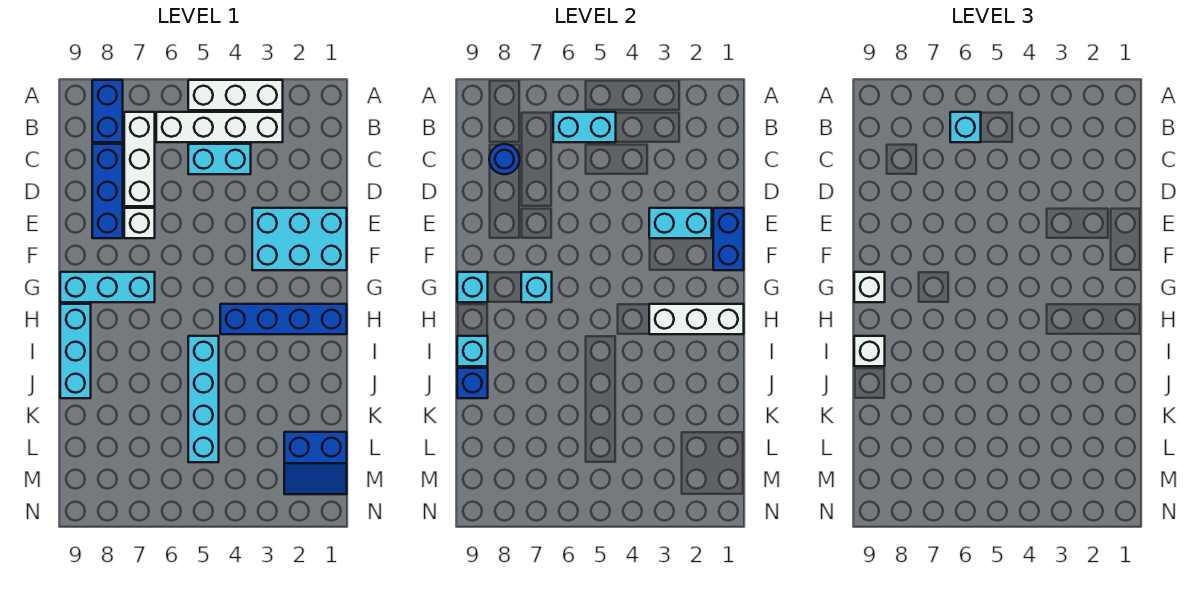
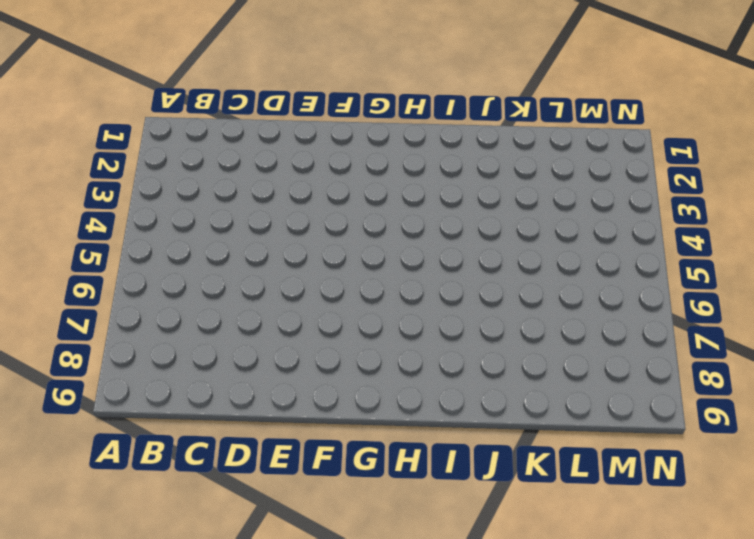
none -> white brick A3:A5 level 1
none -> blue brick A8:B8 level 1
none -> white brick B3:B6 level 1

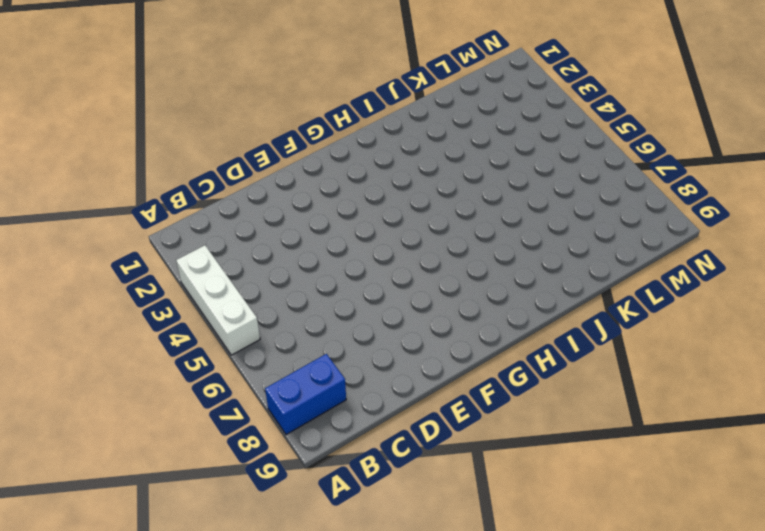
none -> white brick B3:B6 level 1
none -> white brick B7:D7 level 1
none -> cyan brick C4:C5 level 1

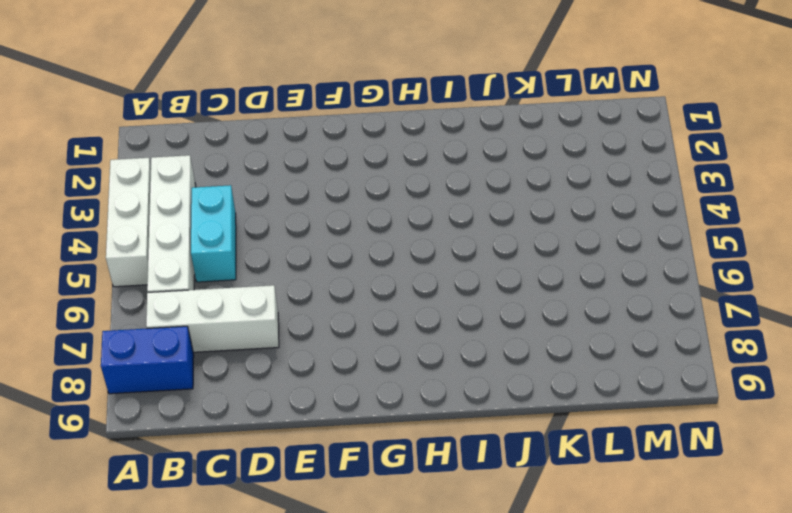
none -> blue brick C8:E8 level 1
none -> cyan brick E1:F3 level 1
none -> white brick E7 level 1

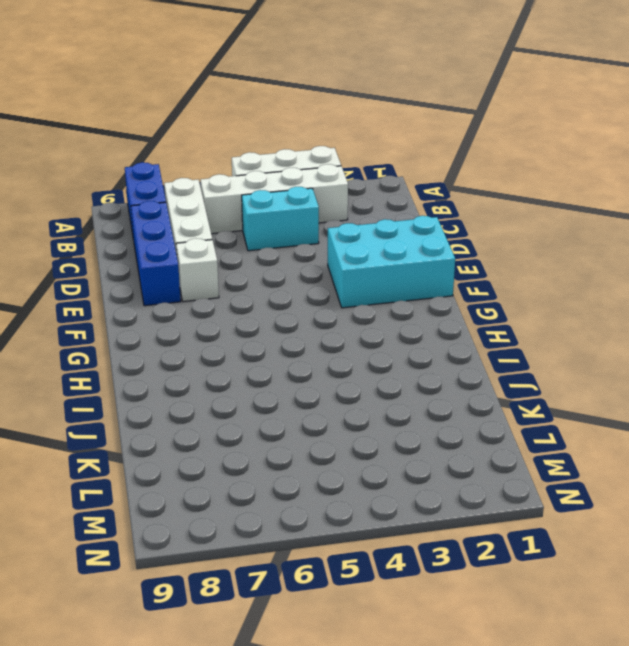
none -> cyan brick G7:G9 level 1
none -> blue brick H1:H4 level 1
none -> cyan brick H9:J9 level 1

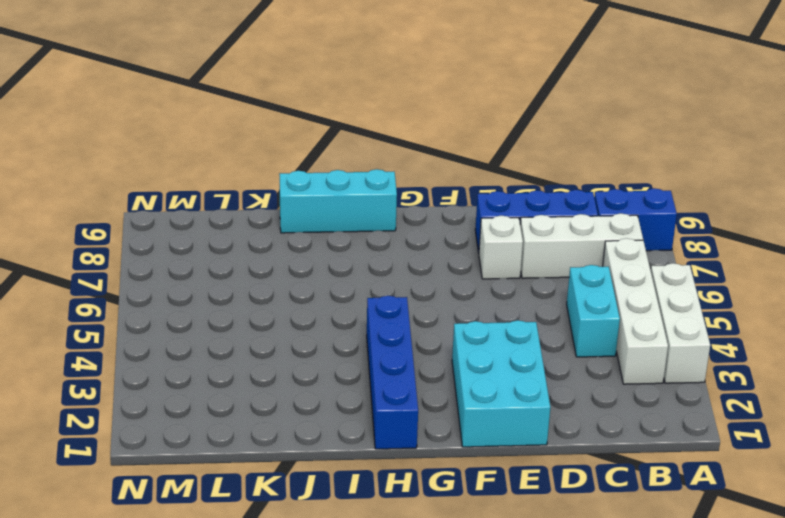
none -> cyan brick G7:G9 level 1
none -> cyan brick I5:L5 level 1
none -> blue slope L1:M2 level 1 top L

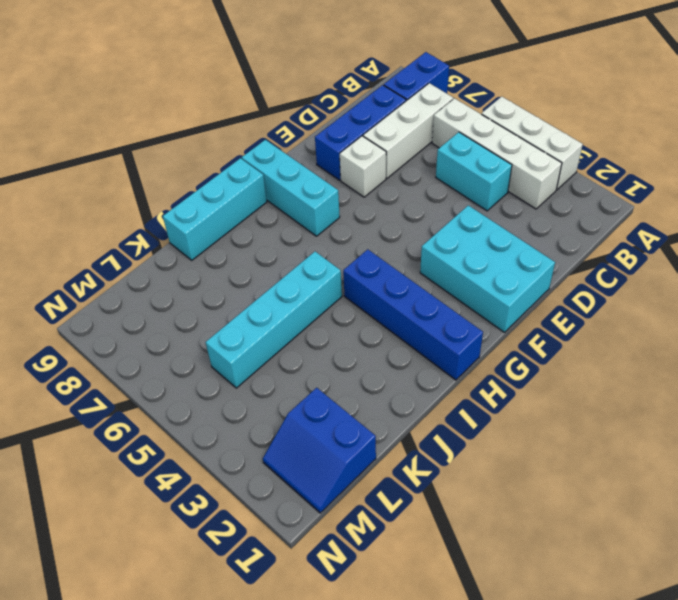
none -> cyan brick B5:B6 level 2
none -> blue round brick C8 level 2
none -> blue brick E1:F1 level 2

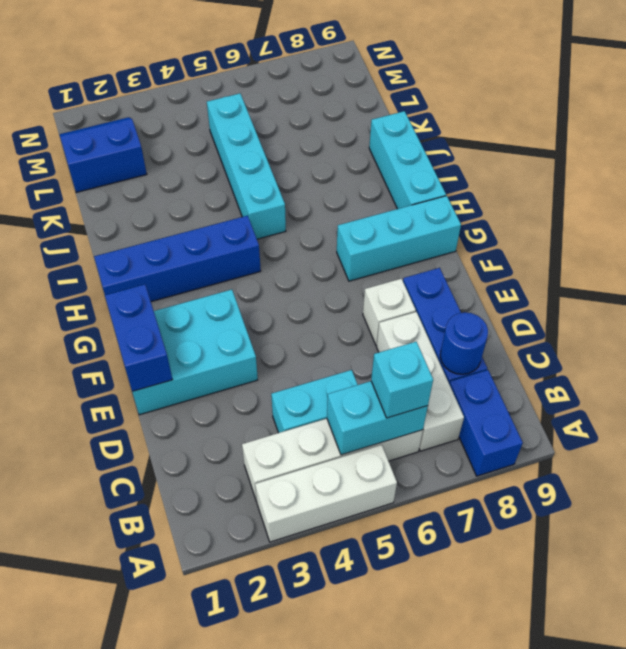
none -> cyan brick E2:E3 level 2
none -> cyan brick G7 level 2
none -> cyan brick G9 level 2

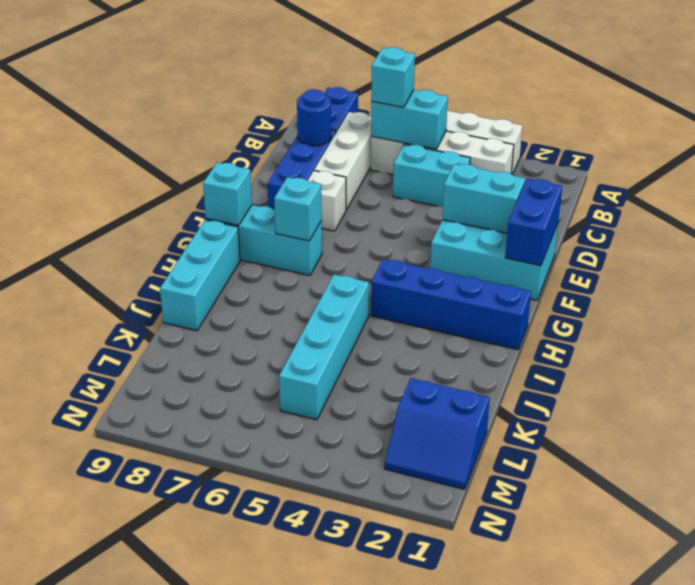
none -> white brick H1:H3 level 2
none -> cyan brick I9 level 2
none -> blue brick J9 level 2

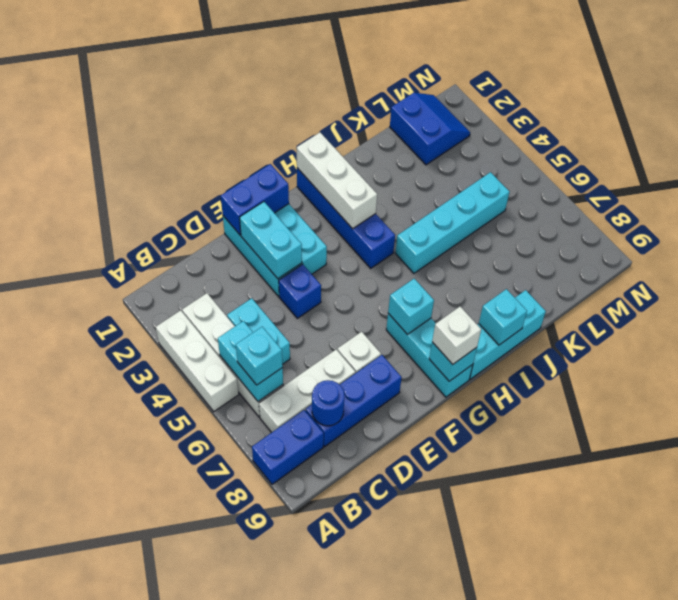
blue brick E4 level 1 -> blue brick J9 level 2
none -> white brick I9 level 3

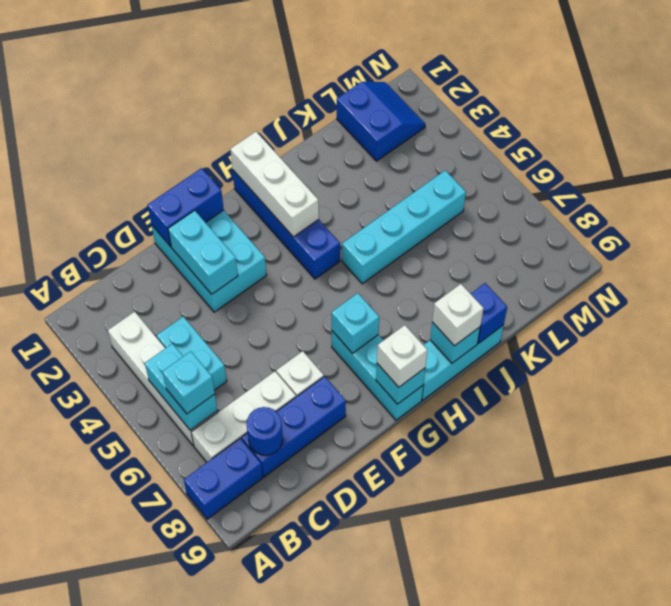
none -> white brick A3:A5 level 1

